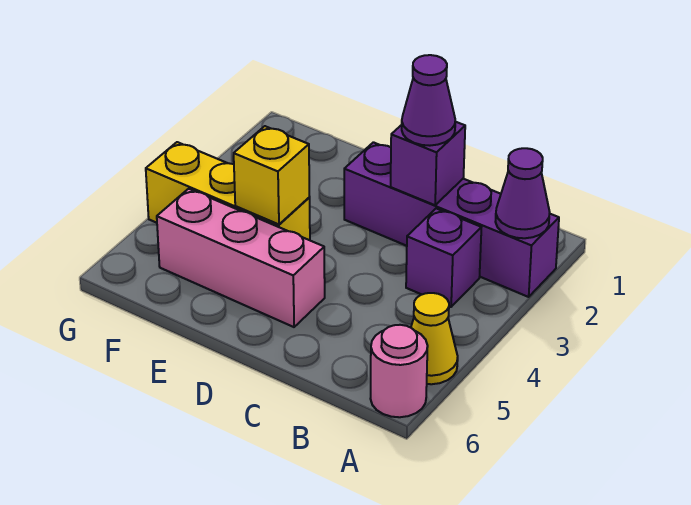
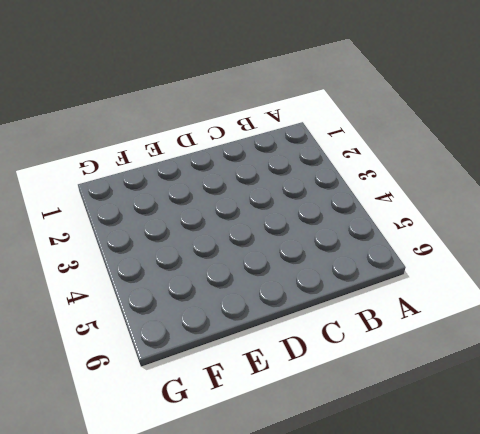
none -> purple brick A2:D2 level 1
none -> yellow cone A5 level 1

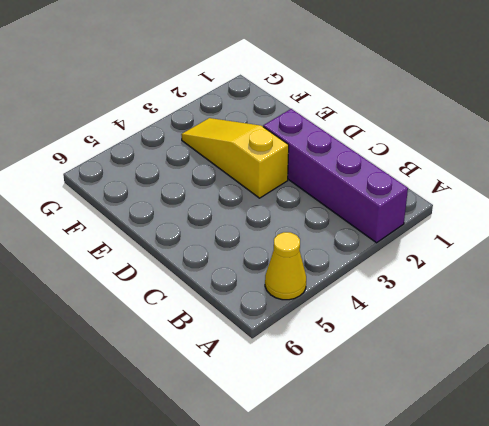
yellow slope D3:F3 level 1 top D -> none
none -> pink round brick A6 level 1
none -> purple brick B3 level 1

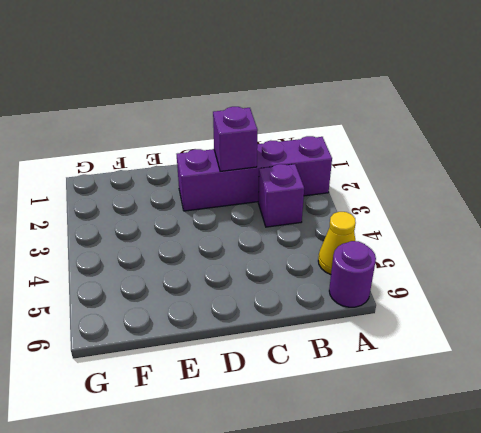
purple round brick A6 level 1 -> pink round brick A6 level 1
none -> pink brick D5:F5 level 1
none -> yellow brick E4:G4 level 1

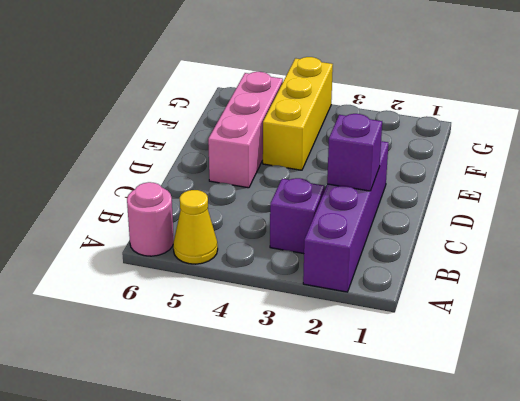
none -> purple cone A2 level 2
none -> yellow brick E4 level 2

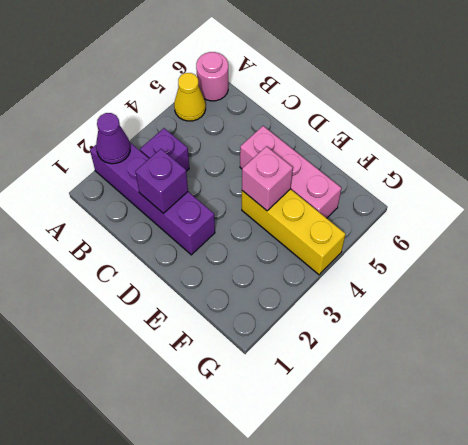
pink brick E4 level 2 -> yellow brick E4 level 2
none -> purple cone C2 level 3

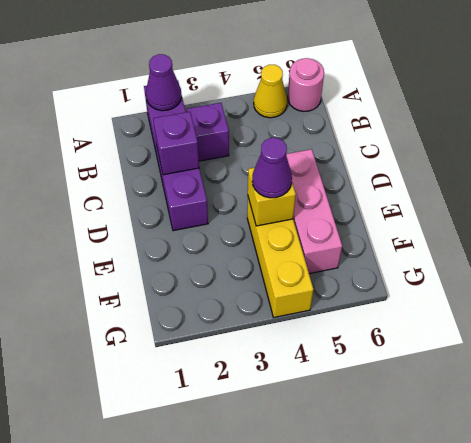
purple cone E4 level 3 -> purple cone C2 level 3

